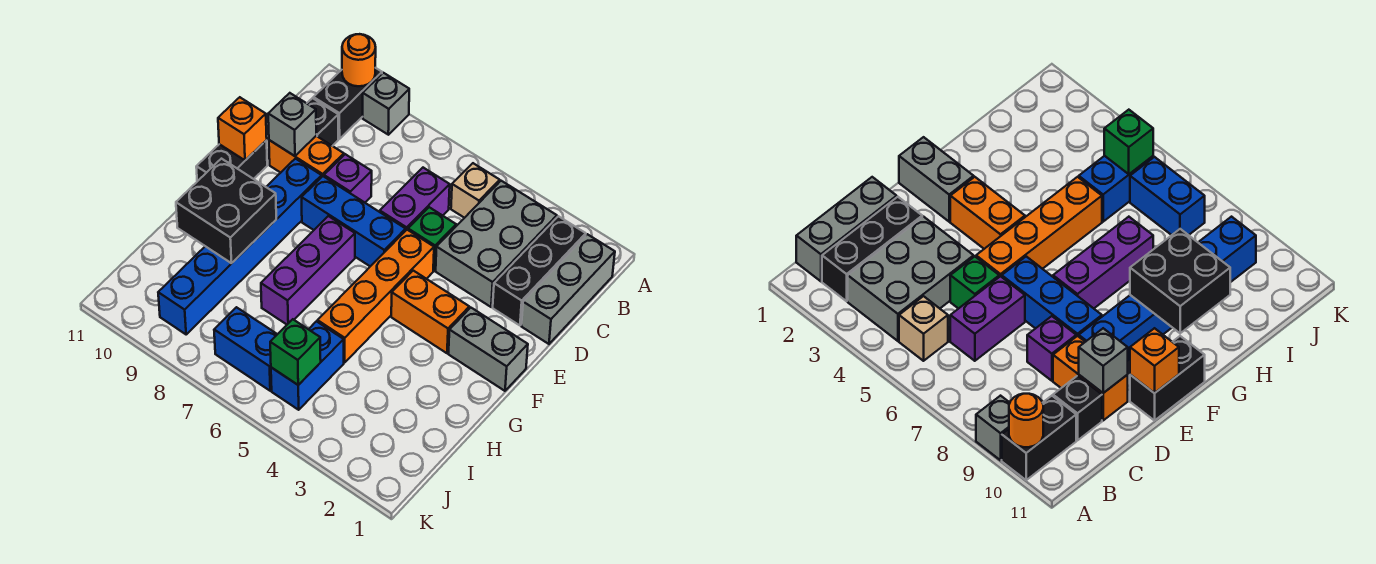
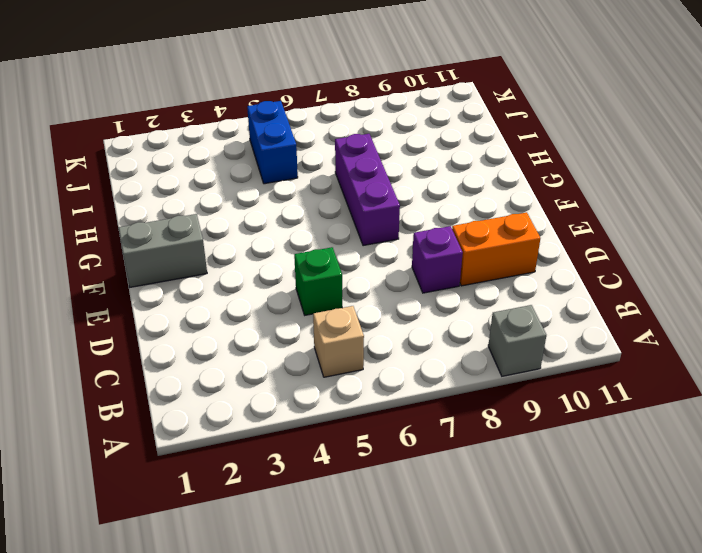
none -> black brick A10:B10 level 1
none -> grey brick B1:D1 level 1
none -> black brick B2:D2 level 1

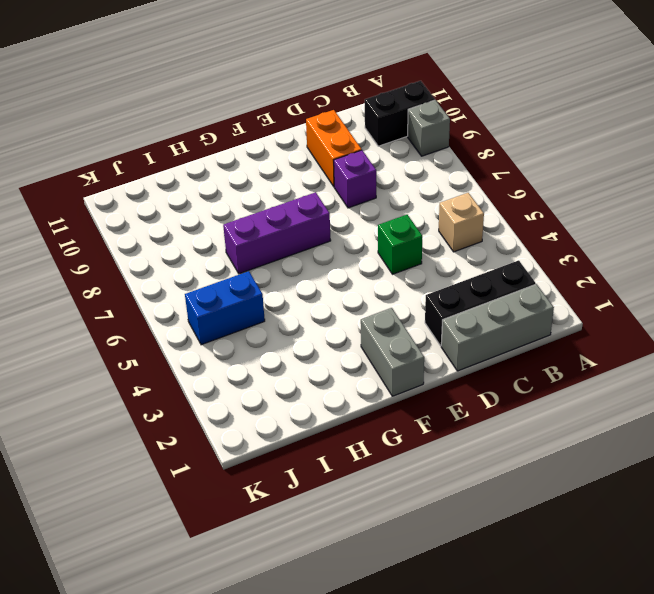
none -> grey brick B3:D4 level 1
none -> purple brick C6:D6 level 1
none -> black brick C10 level 1

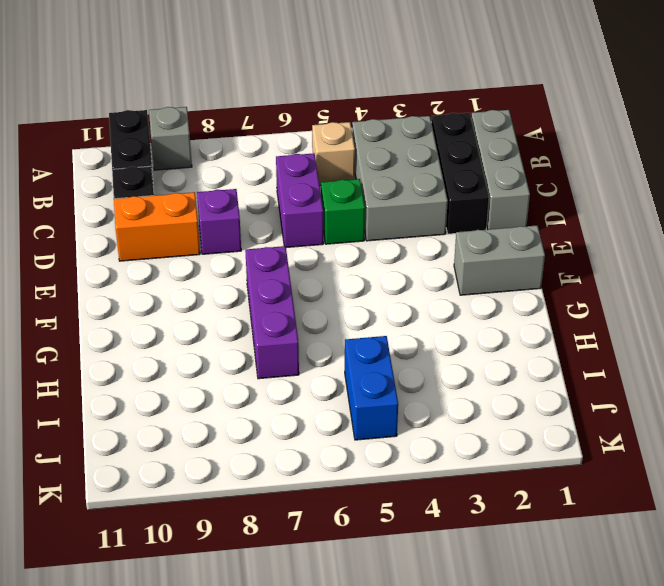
none -> orange brick E5:H5 level 1
none -> blue brick E6:E8 level 1
none -> blue brick E9:J9 level 1

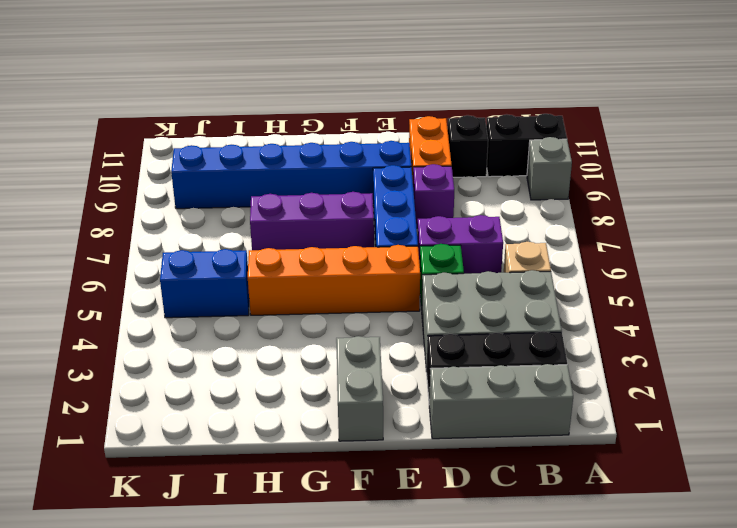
none -> black brick E11:F11 level 1
none -> orange brick F3:F4 level 1
none -> blue brick J6:J7 level 1

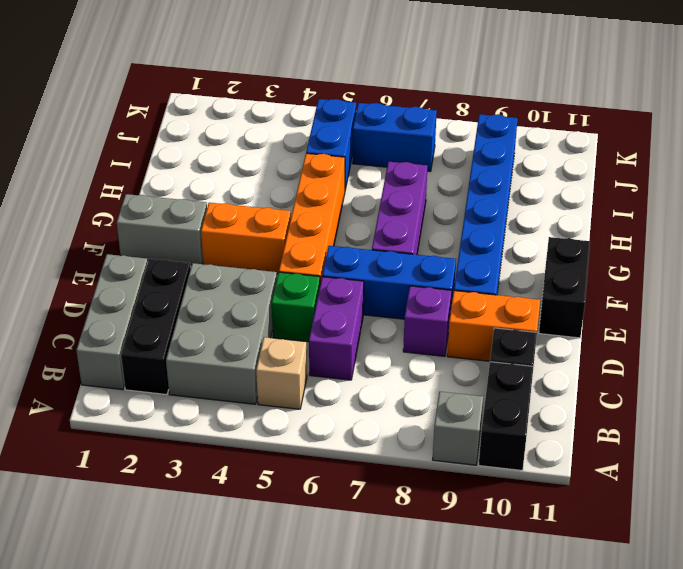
none -> orange round brick A10 level 2
none -> grey brick D10 level 2
none -> orange brick E11 level 2

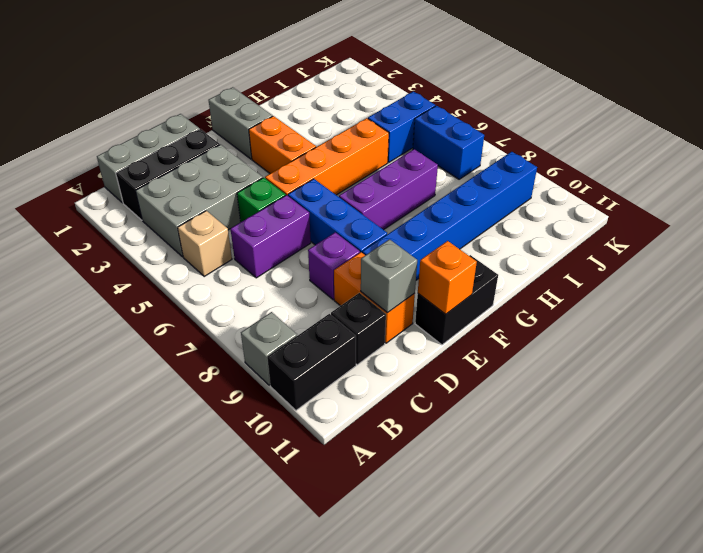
none -> orange round brick A10 level 2
none -> black brick G9:H10 level 2
none -> green brick J5 level 2

